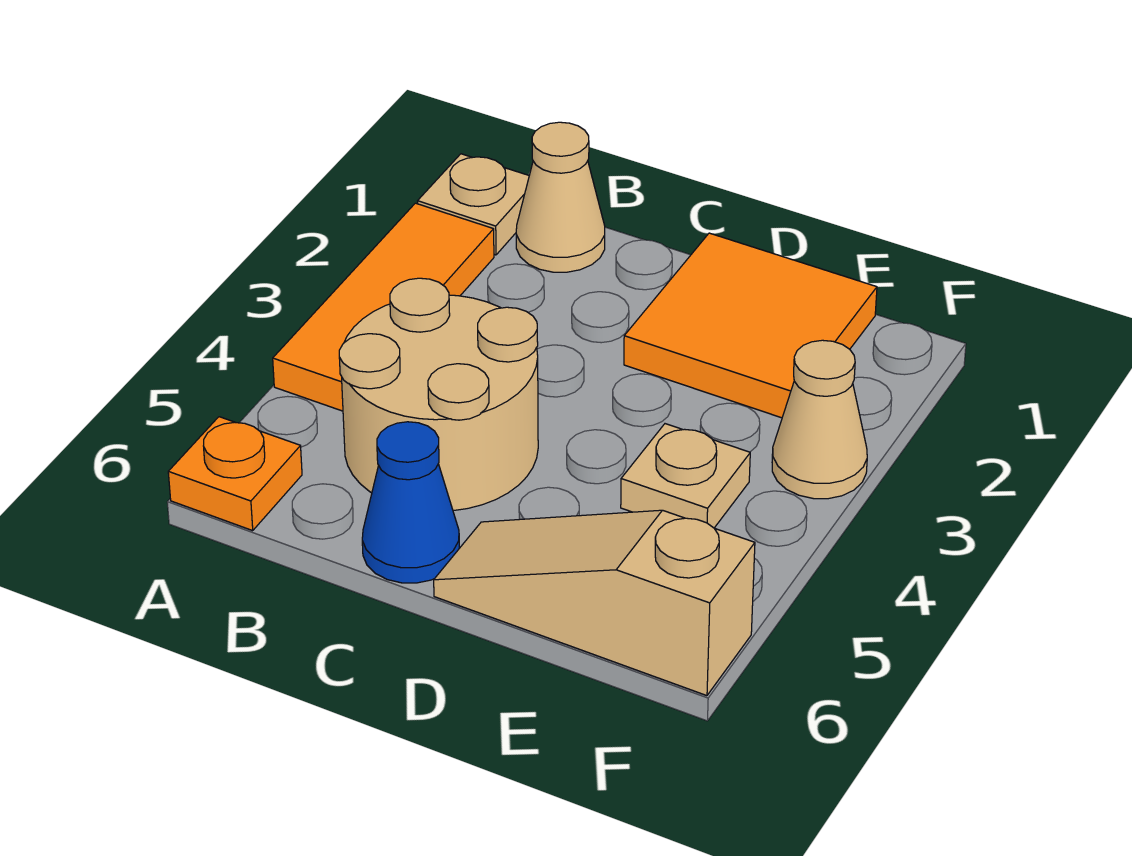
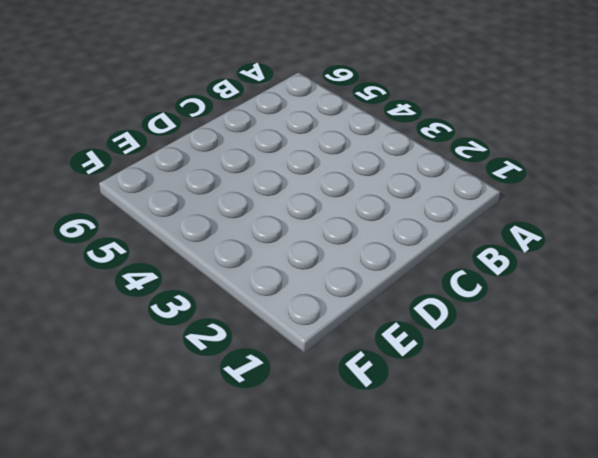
none -> tan plate A1 level 1
none -> orange tile A2:A4 level 1

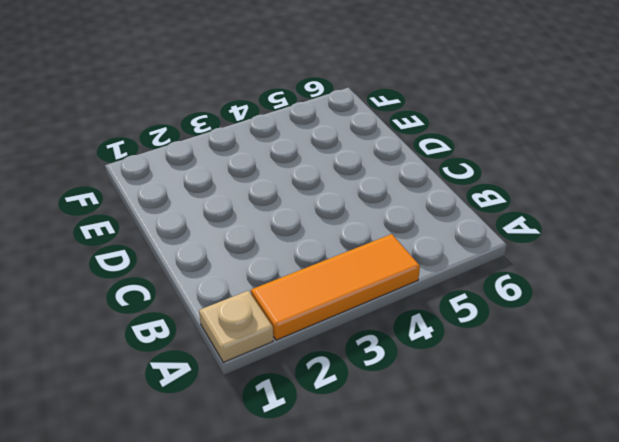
none -> orange plate A6 level 1
none -> tan cone B1 level 1

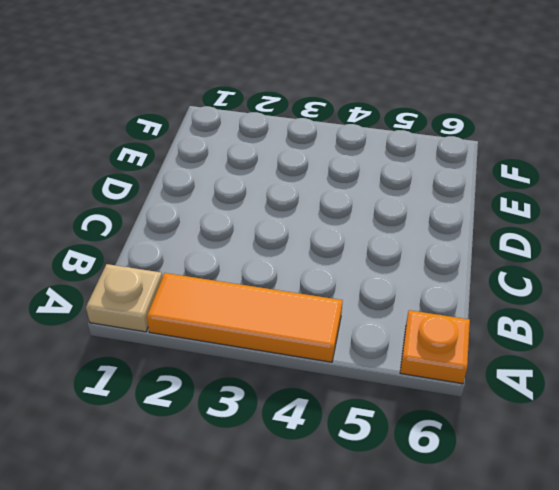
none -> tan cone B1 level 1
none -> tan round brick B4:C5 level 1

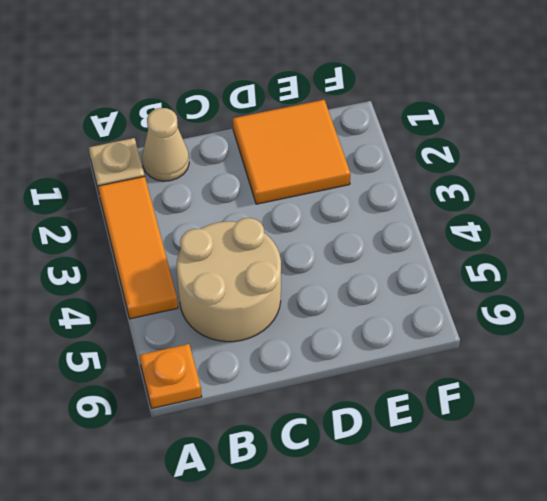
none -> blue cone C6 level 1
none -> tan slope D6:F6 level 1 top F

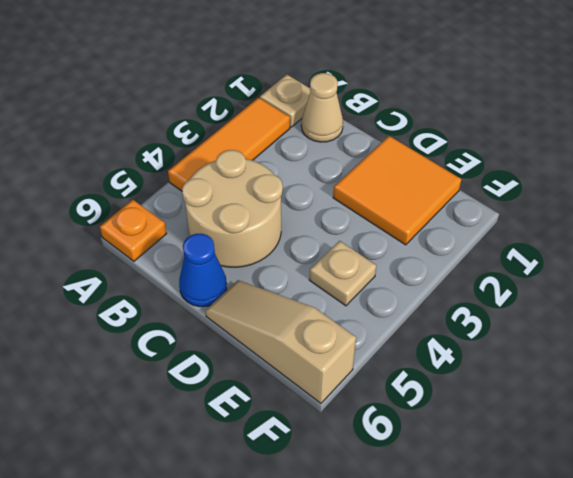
none -> tan cone F3 level 1

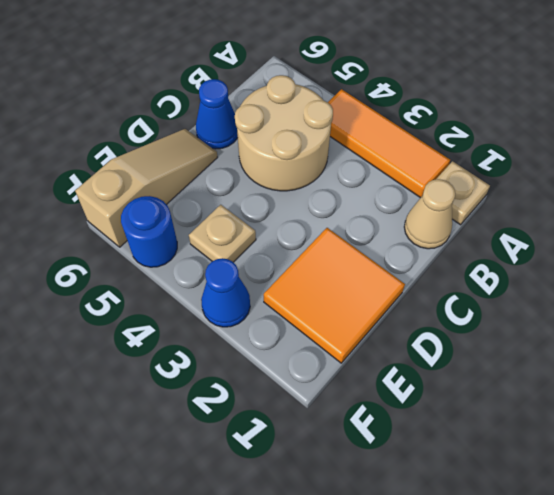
blue cone F3 level 1 -> tan cone F3 level 1
blue round brick F5 level 1 -> none
none -> orange plate A6 level 1

